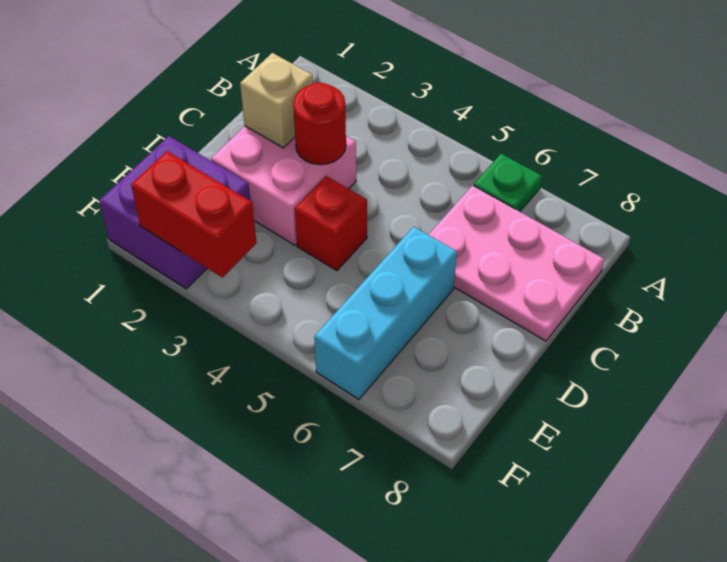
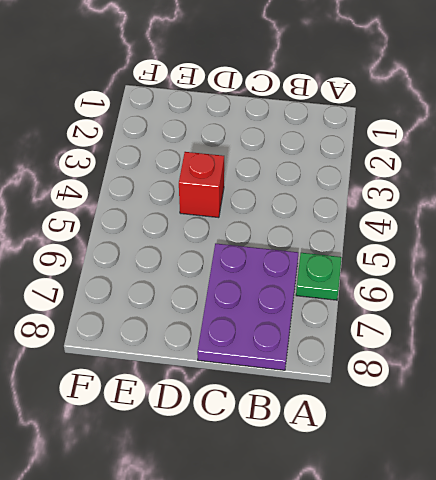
purple plate B6:C8 level 1 -> pink plate B6:C8 level 1
none -> pink brick C2:D3 level 1
none -> cyan brick D6:F6 level 1

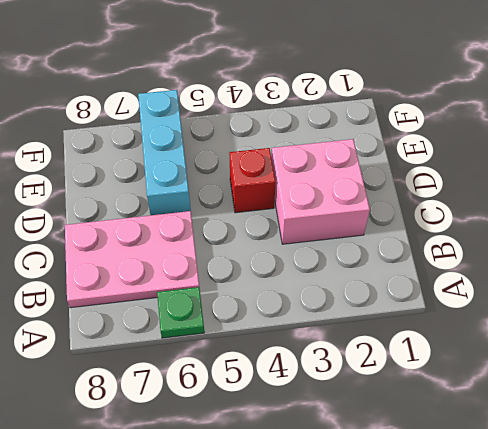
none -> purple brick E1:F2 level 1
none -> tan brick C2 level 2

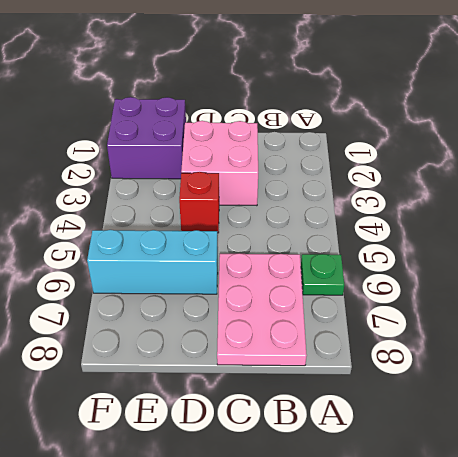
none -> tan brick C2 level 2
none -> red round brick C3 level 2

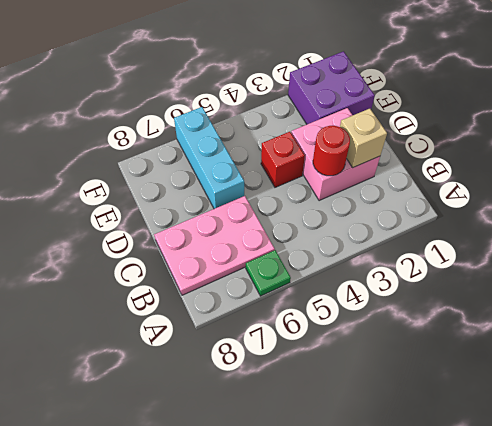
none -> red brick F2:F3 level 2

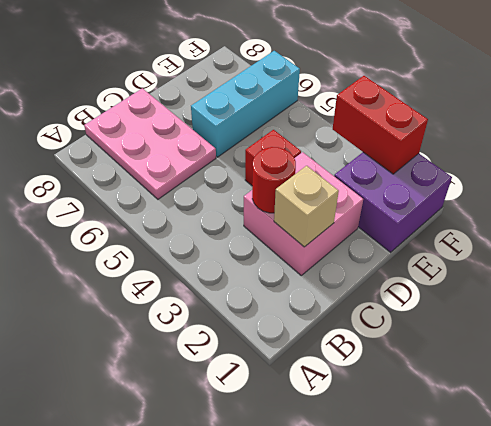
none -> green plate A6 level 1

